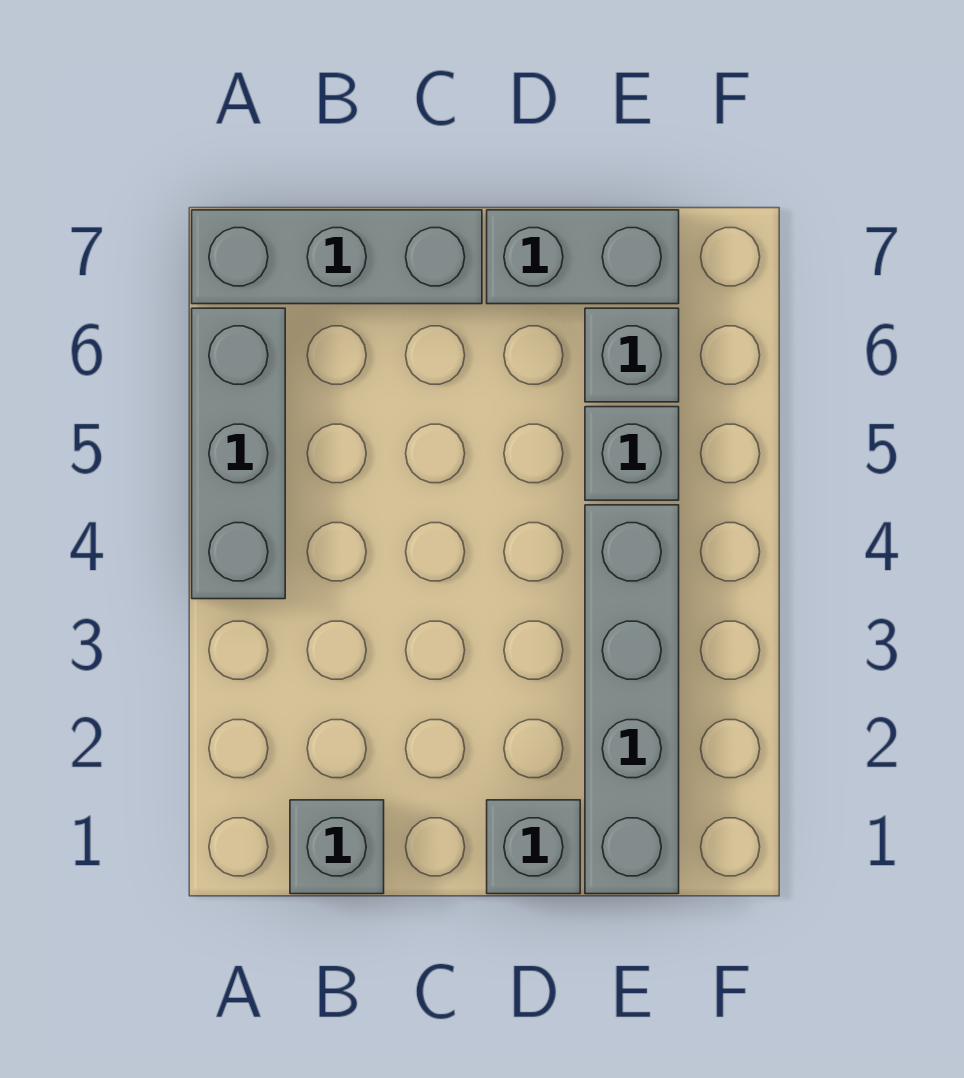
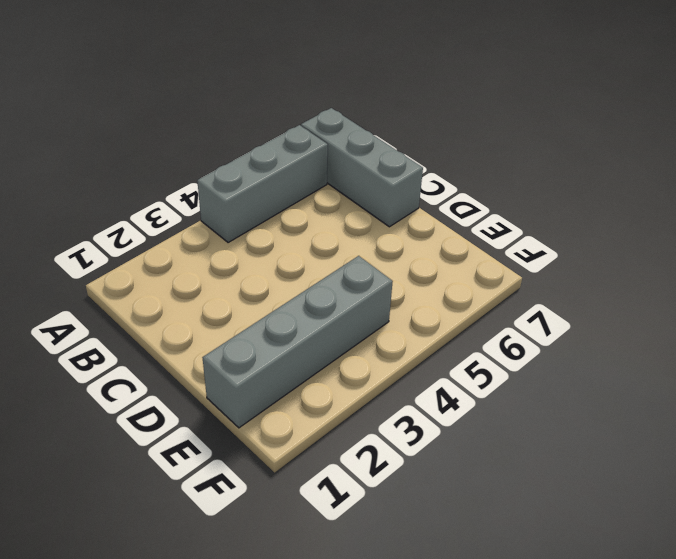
none -> grey brick B1 level 1
none -> grey brick D1 level 1

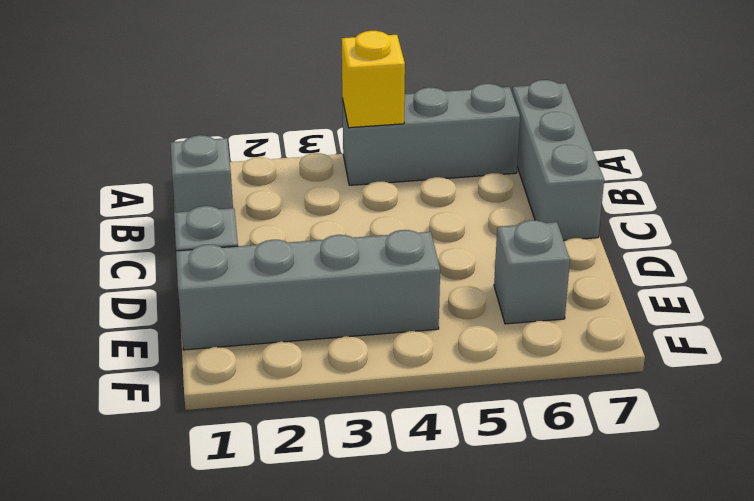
yellow brick A4 level 2 -> none
none -> grey brick D7:E7 level 1
none -> grey brick E5 level 1

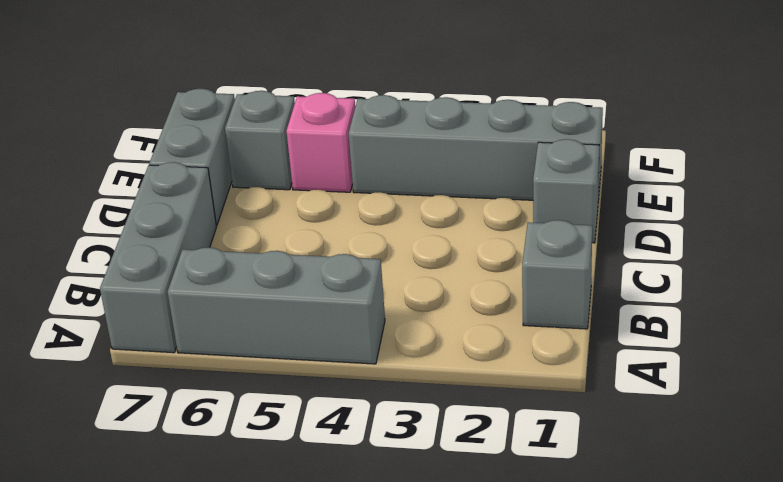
pink brick E5 level 1 -> grey brick E5 level 1

